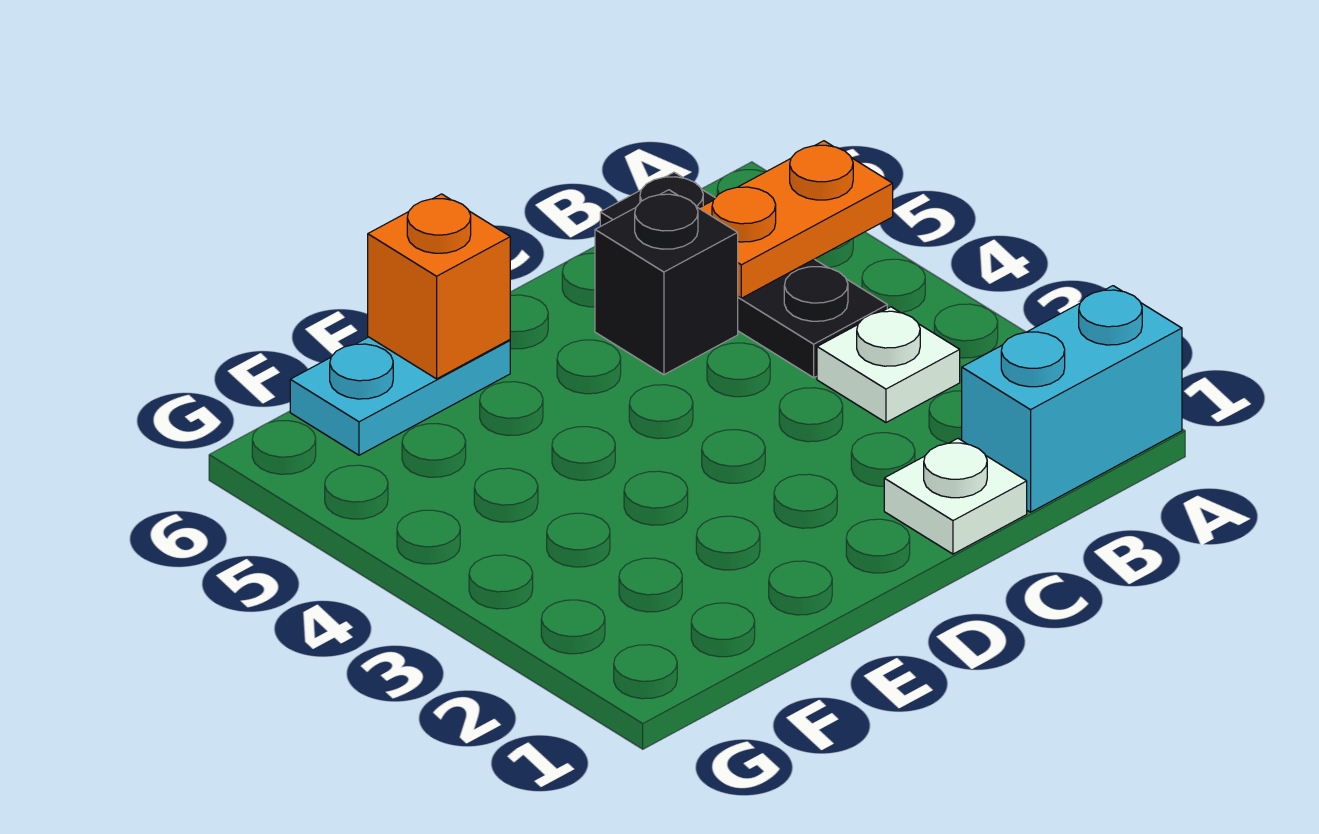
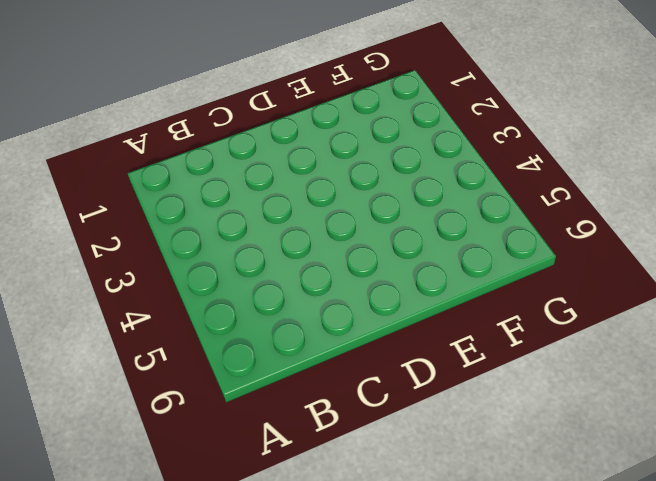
none -> cyan brick A1:B1 level 1
none -> white plate B3 level 1

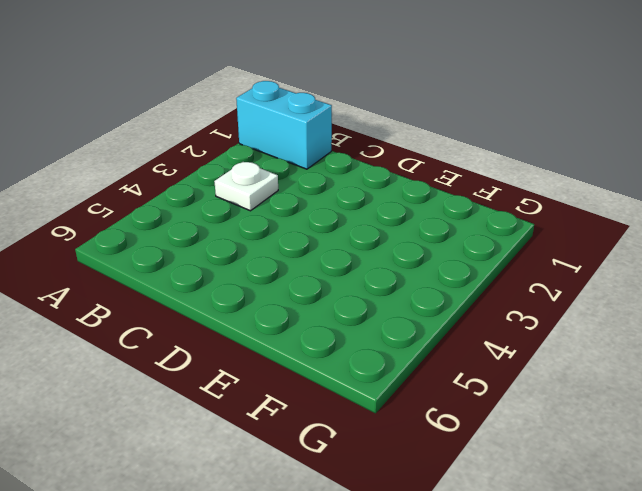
none -> black plate B4:B6 level 1
none -> white plate C1 level 1

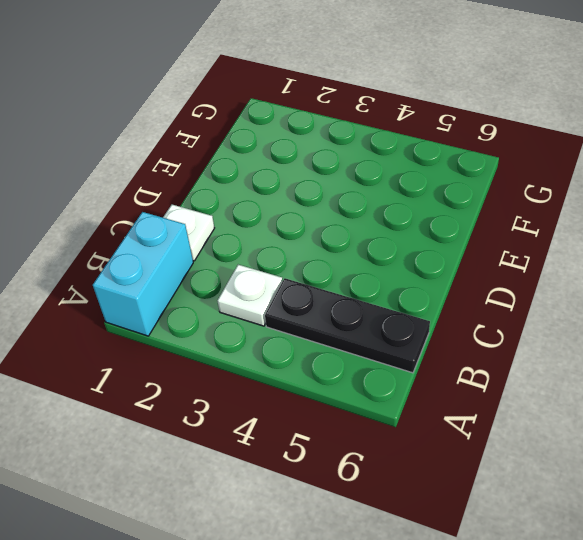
none -> black brick C5 level 1
none -> cyan plate E6:F6 level 1

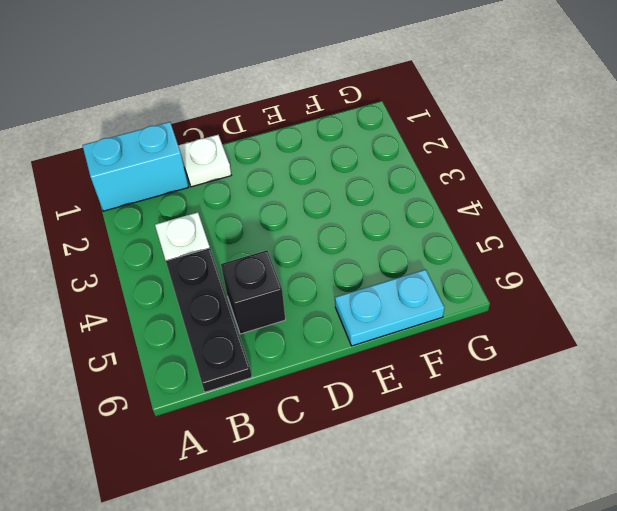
none -> orange plate A5:B5 level 2
none -> orange brick E6 level 2

